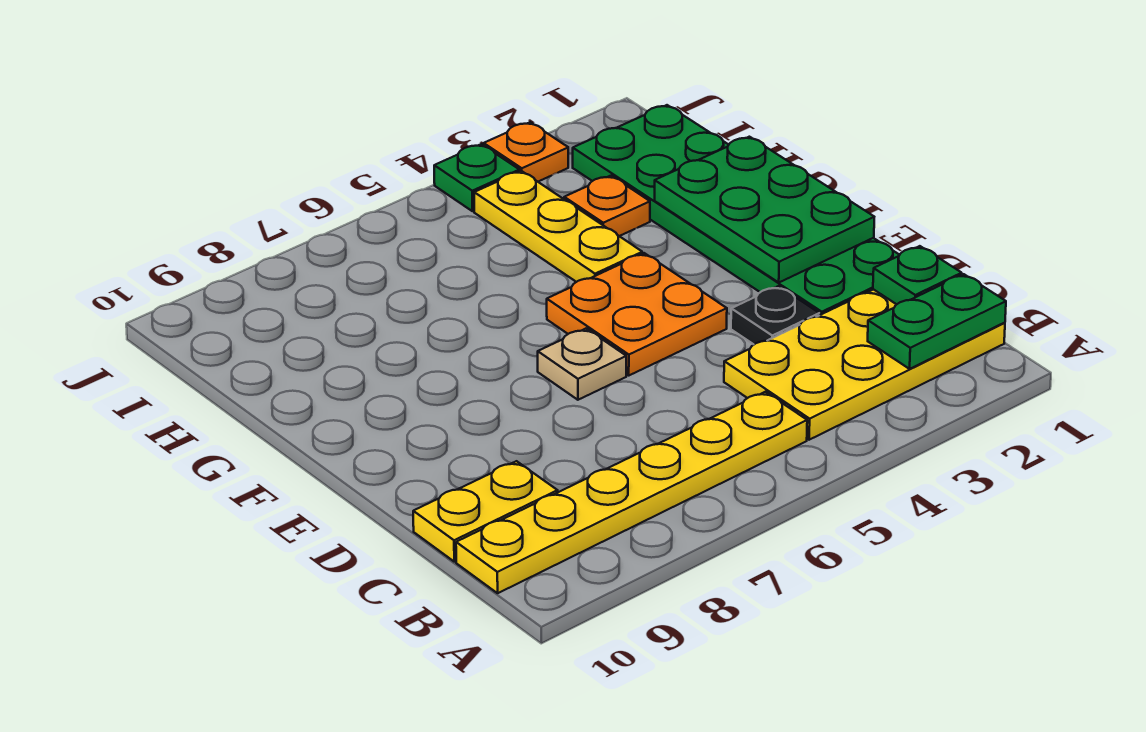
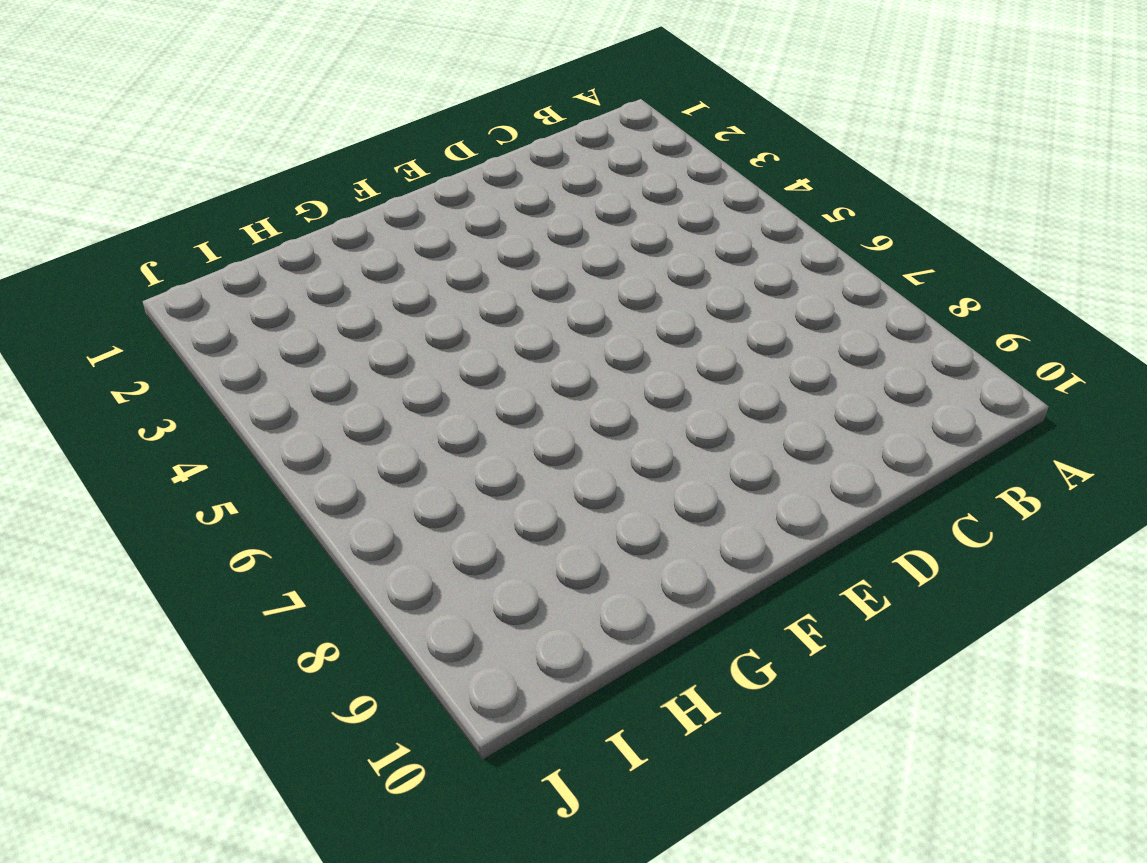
none -> yellow plate B1:C4 level 1
none -> yellow plate B5:B10 level 1
none -> yellow plate C9:C10 level 1

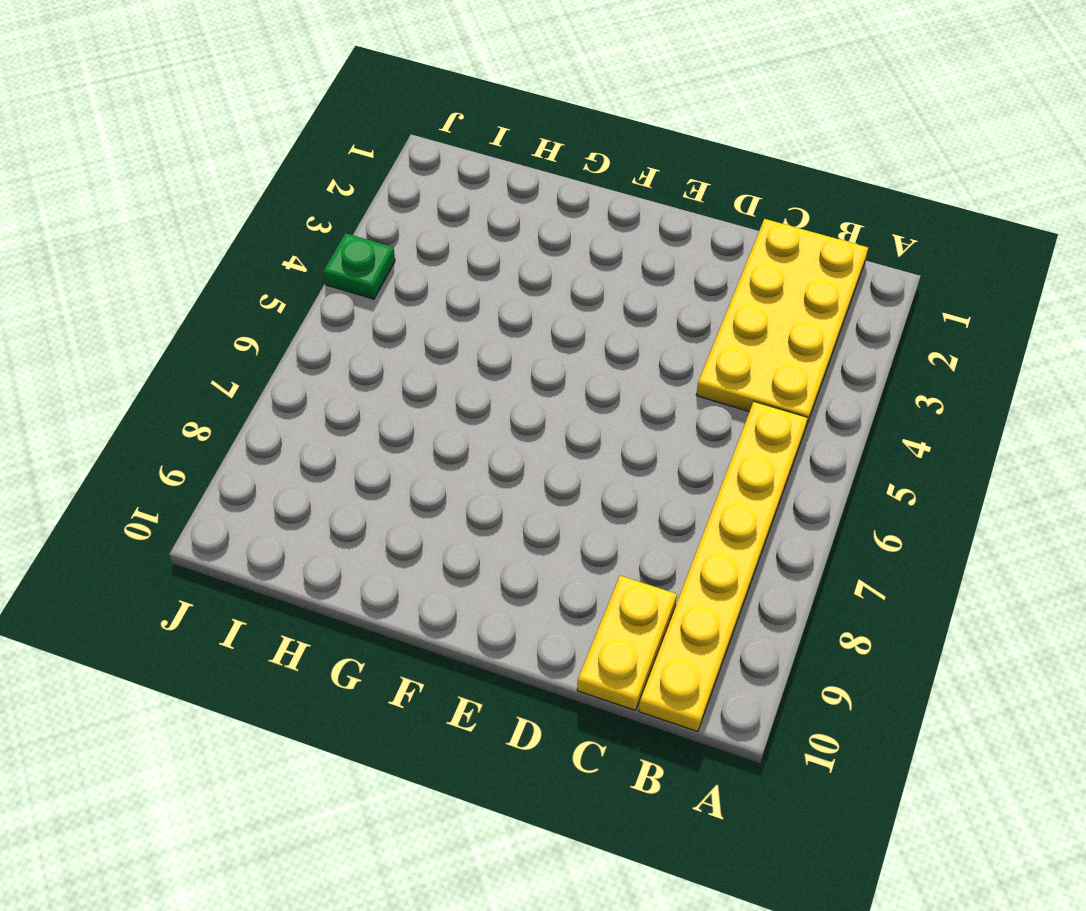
none -> green plate D1:I2 level 1
none -> black plate D3 level 1
none -> orange plate E4:F5 level 1

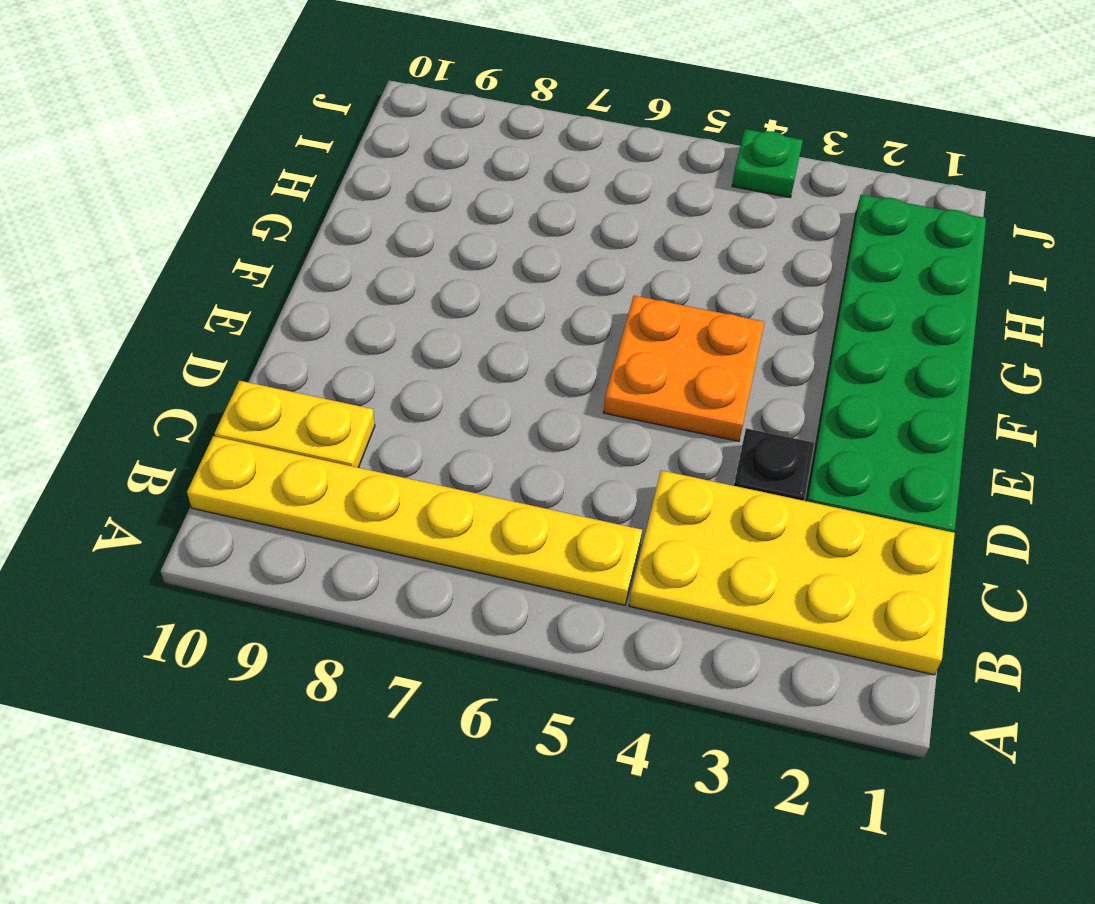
none -> tan plate E6 level 1
none -> yellow plate G4:I4 level 1
none -> orange plate H3 level 1

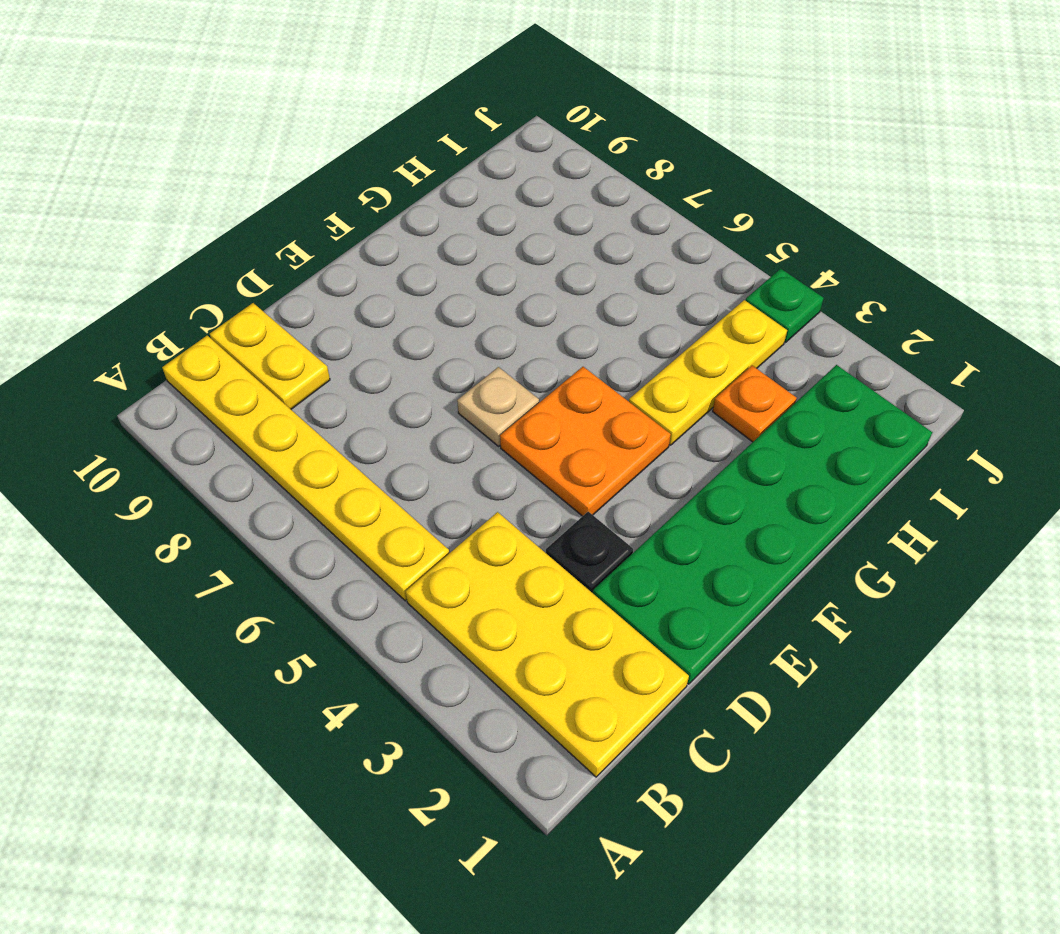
none -> orange plate J3 level 1
none -> green plate B1:B2 level 2
none -> green plate C1 level 2

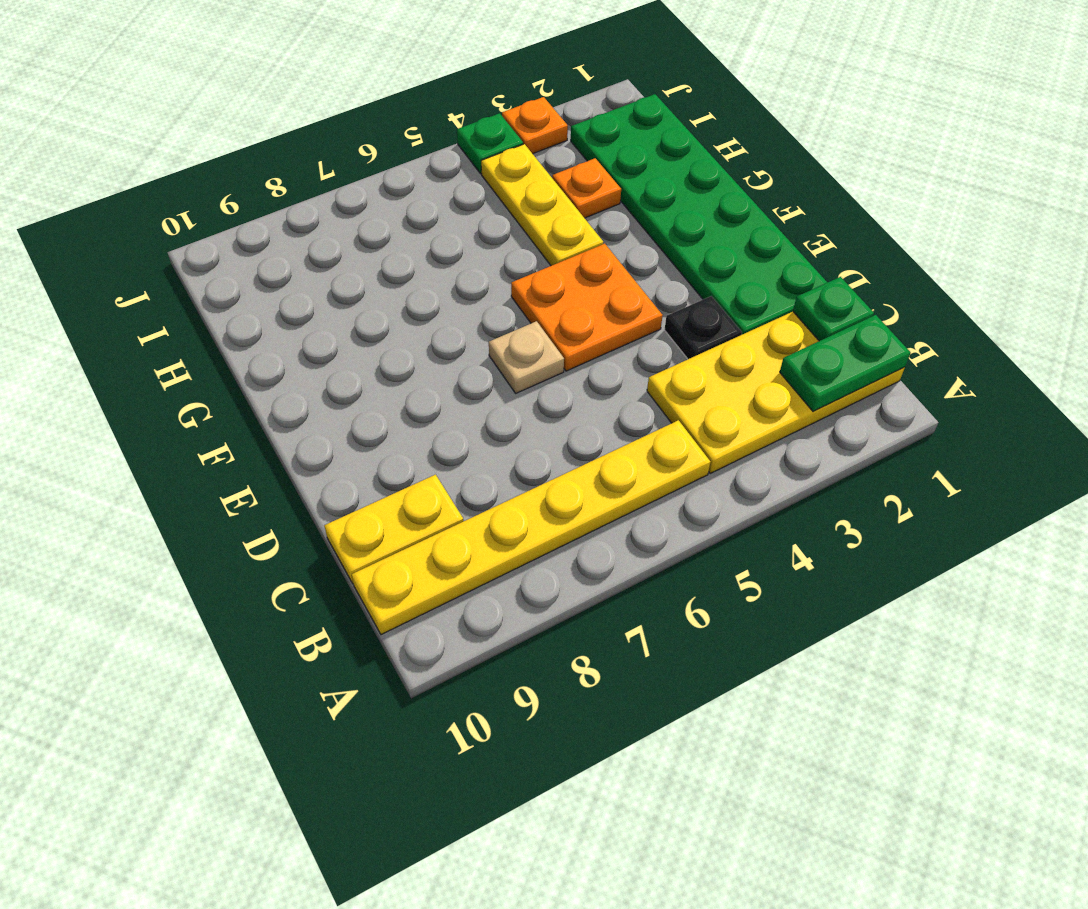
none -> green plate E1:G2 level 2

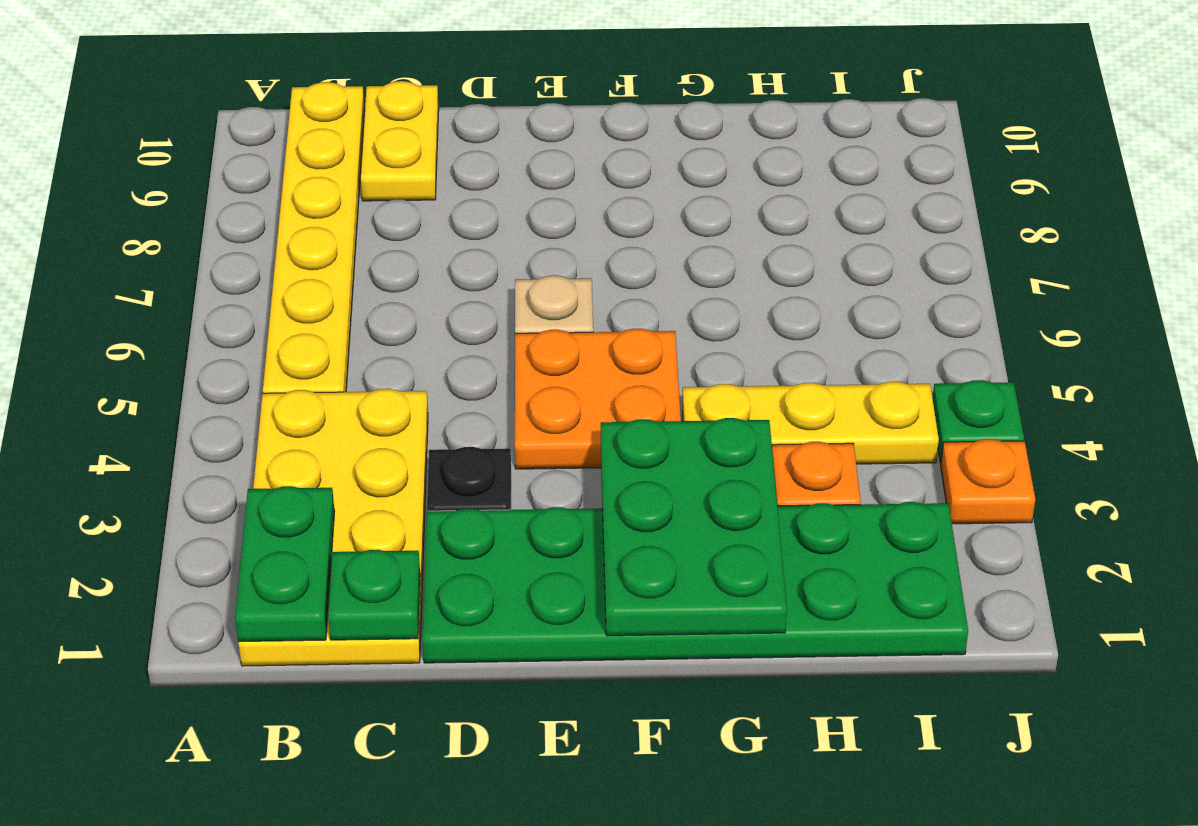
green plate F1:G3 level 2 -> green plate E1:G2 level 2

